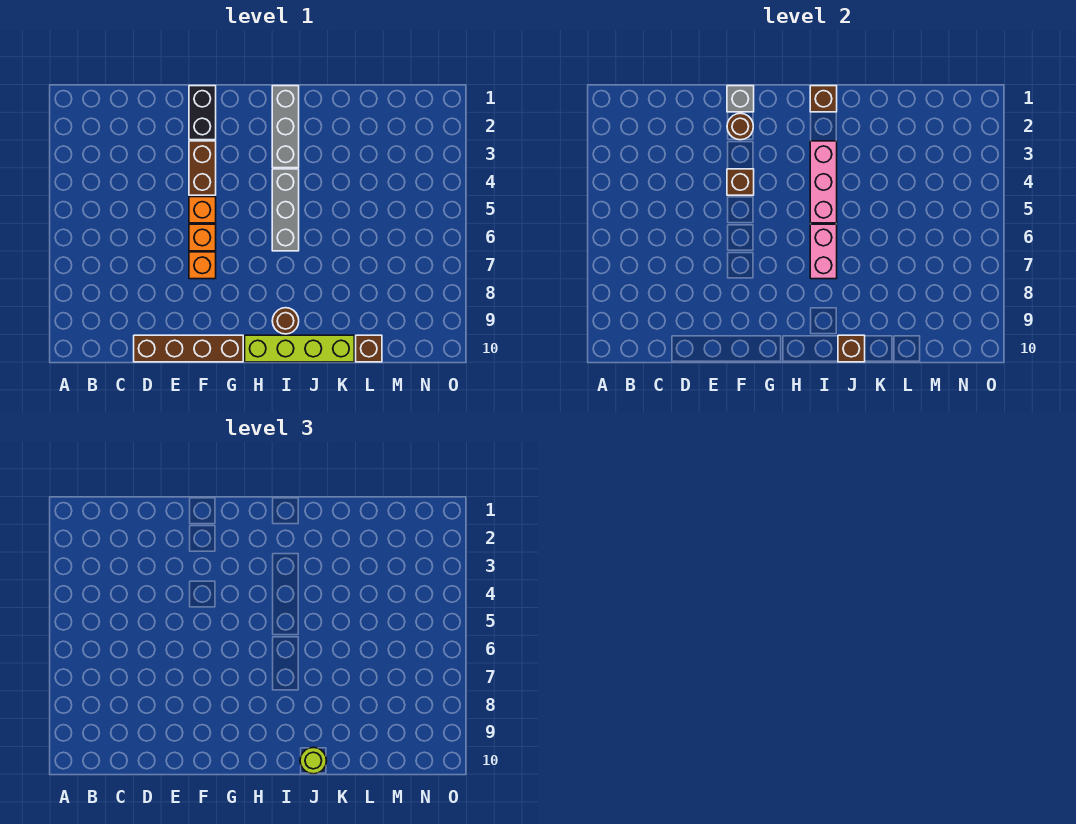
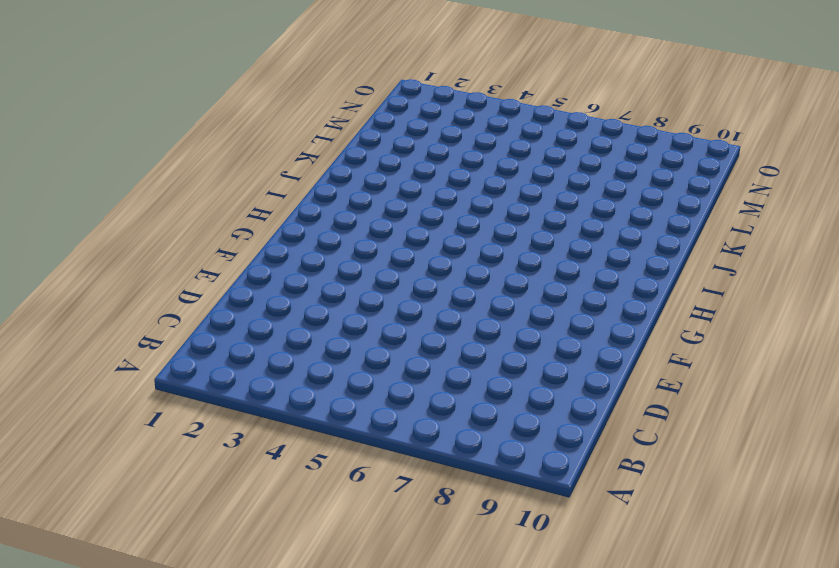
none -> brown brick D10:G10 level 1
none -> black brick F1:F2 level 1
none -> brown brick F3:F4 level 1

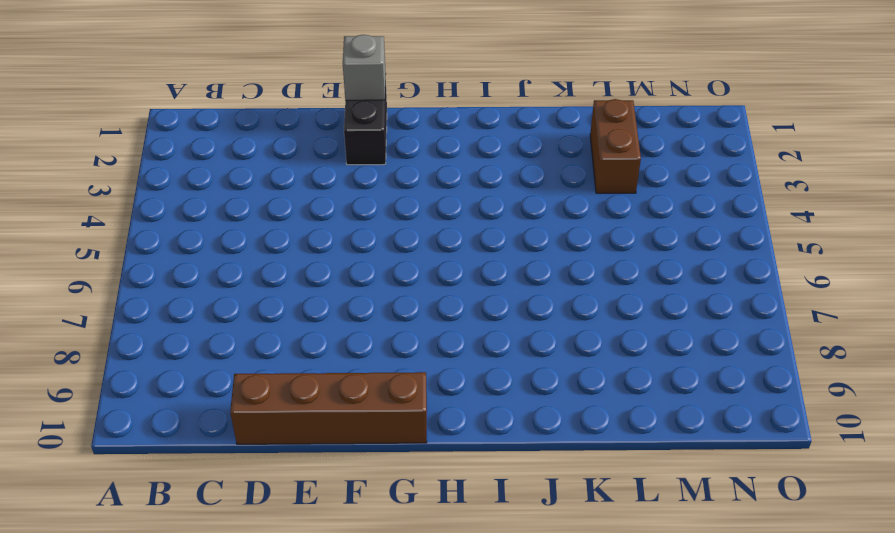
brown brick L2:L3 level 1 -> brown brick F3:F4 level 1
none -> orange brick F5 level 1
none -> orange brick F6 level 1
none -> orange brick F7 level 1

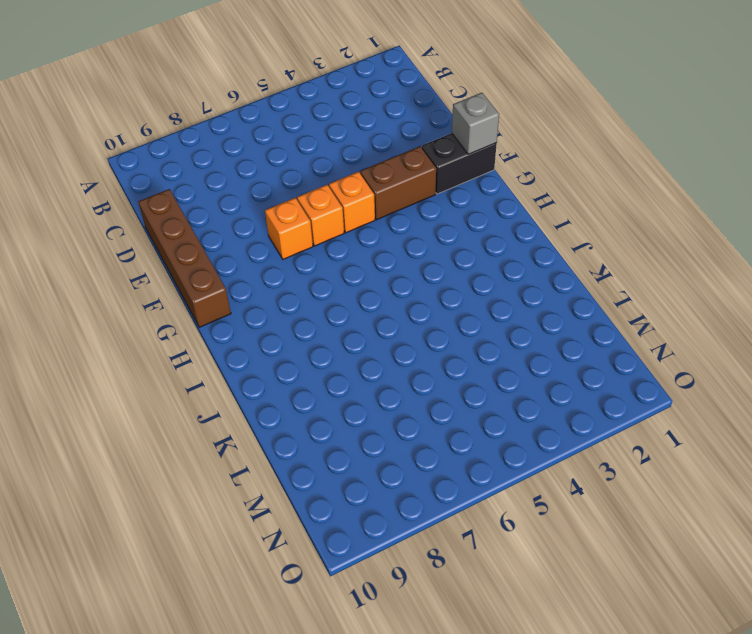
none -> lime brick H10:K10 level 1
none -> grey brick I1:I3 level 1
none -> grey brick I4:I6 level 1

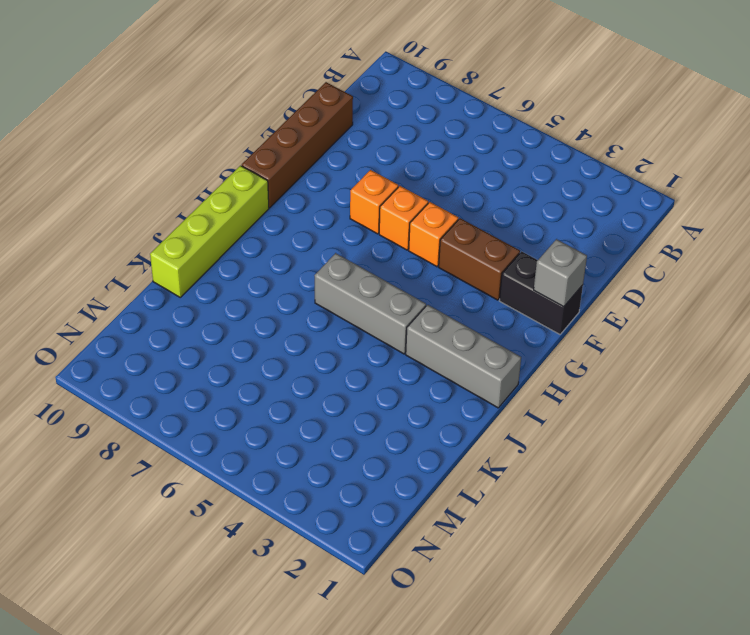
none -> brown round brick I9 level 1
none -> brown brick L10 level 1
none -> brown round brick F2 level 2

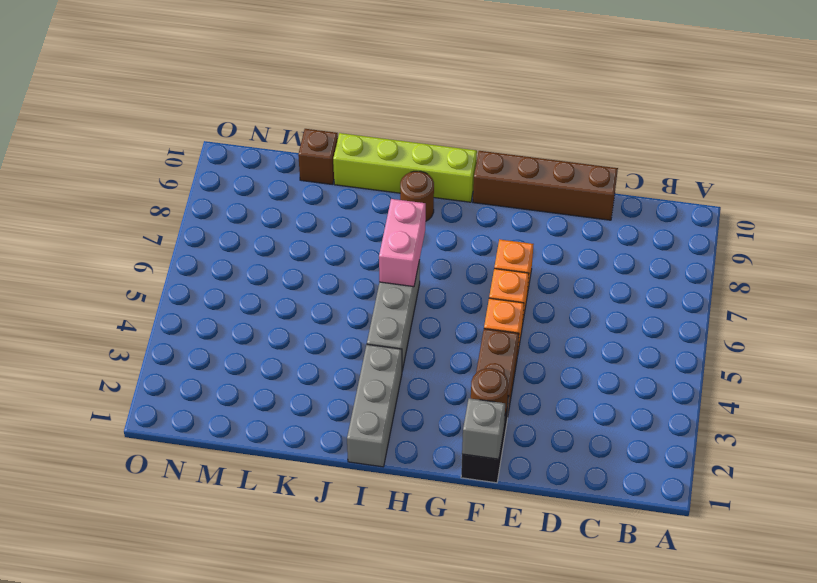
none -> brown brick F4 level 2
none -> brown brick I1 level 2
none -> pink brick I3:I5 level 2

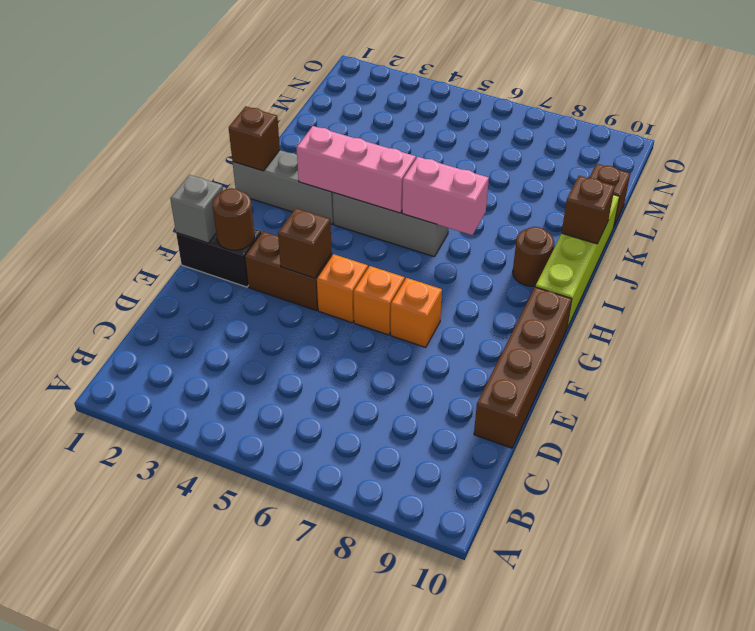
none -> lime round brick J10 level 3

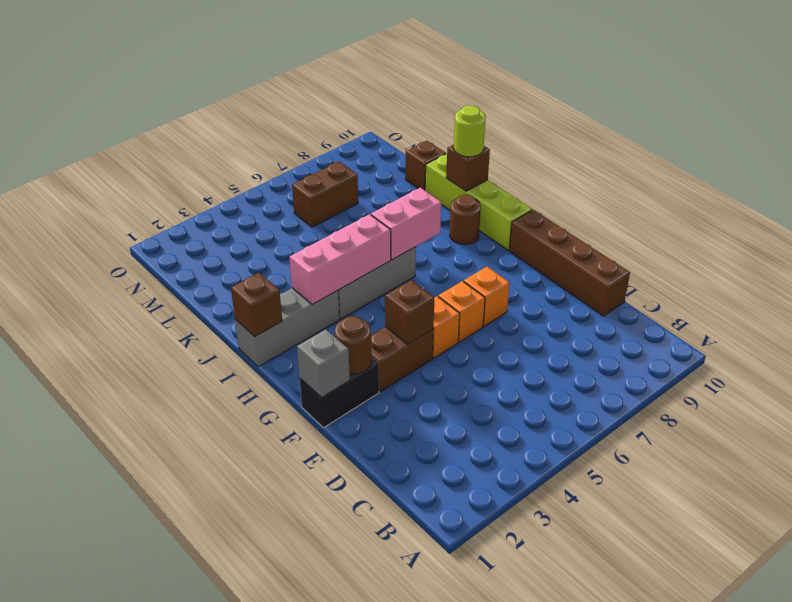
brown brick M6:M7 level 1 -> none

